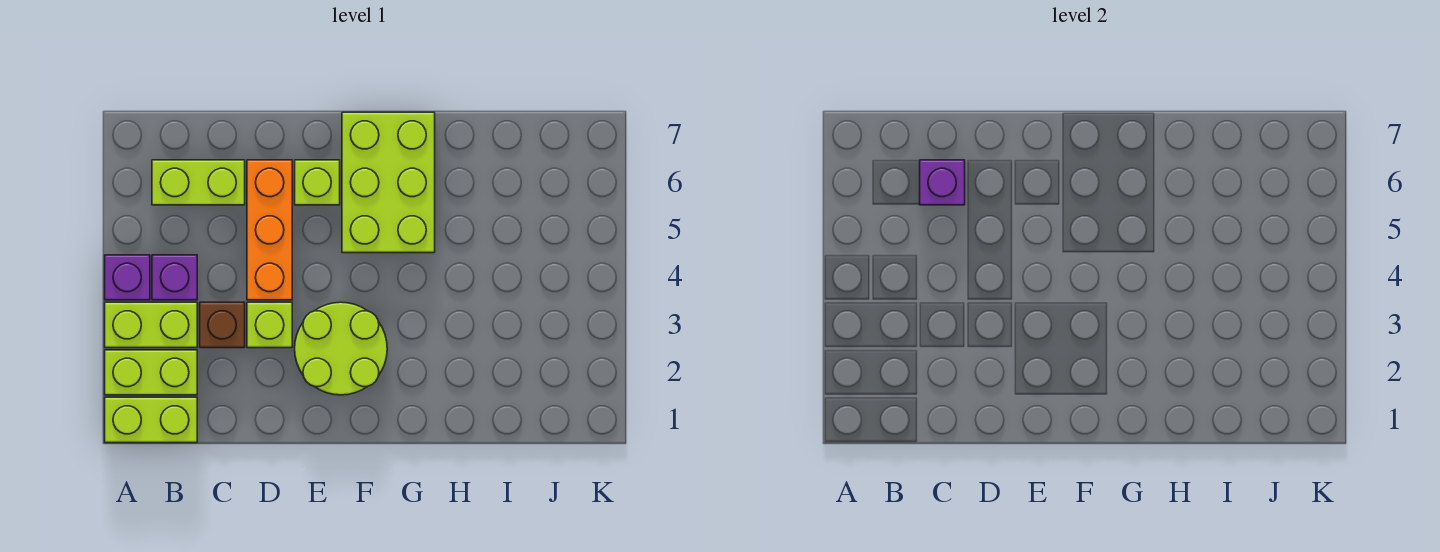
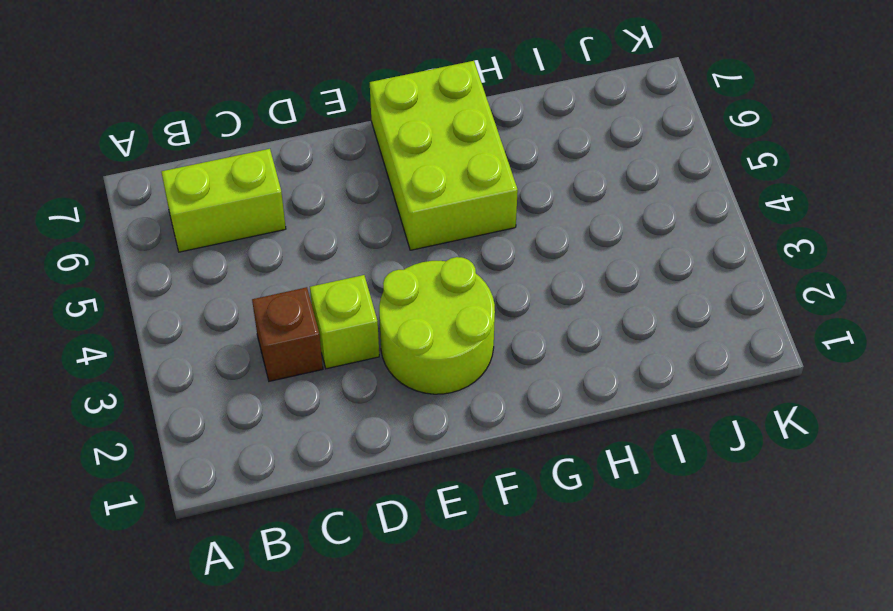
none -> lime brick A1:B1 level 1
none -> lime brick A2:B2 level 1
none -> lime brick A3:B3 level 1

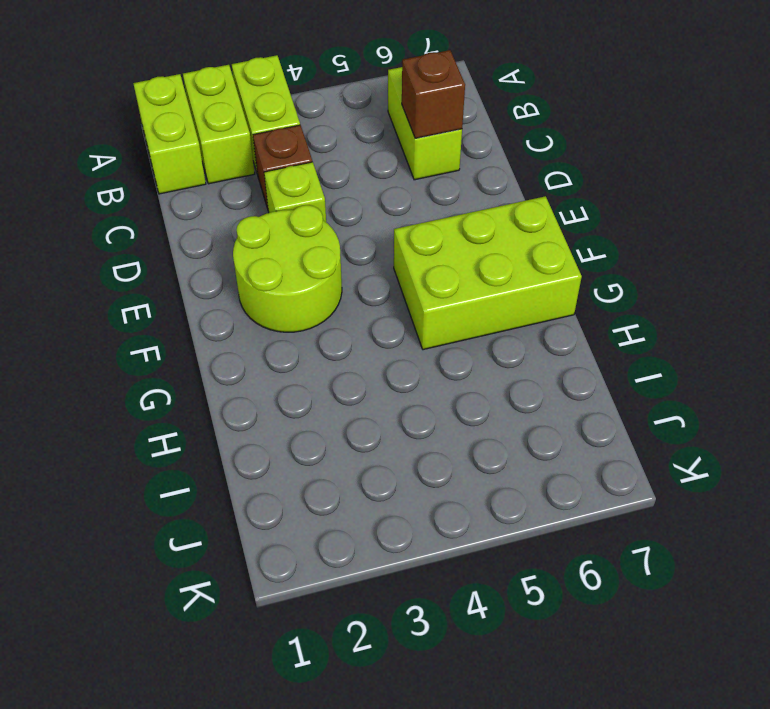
brown brick C6 level 2 -> purple brick C6 level 2
none -> purple brick A4 level 1
none -> purple brick B4 level 1
none -> orange brick D4:D6 level 1

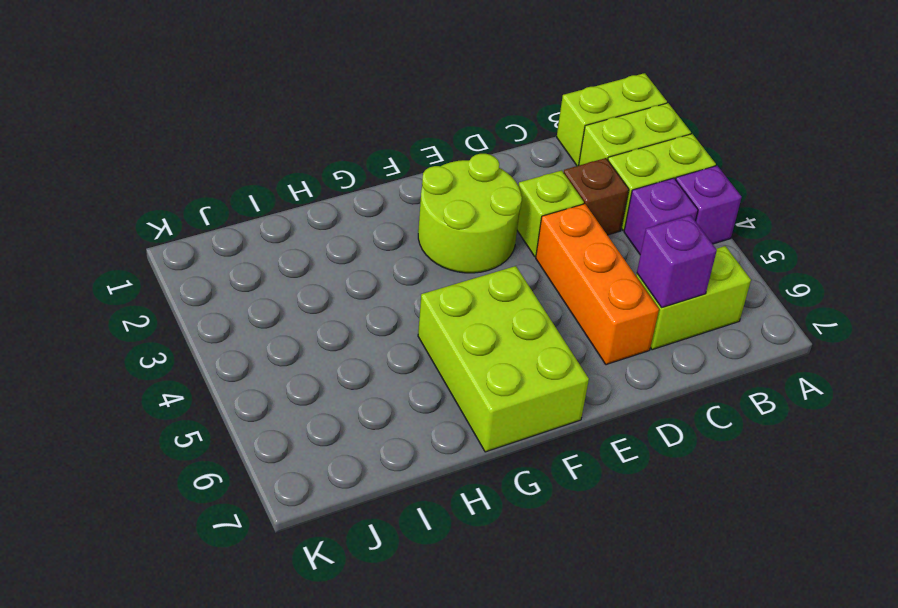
none -> lime brick E6 level 1

